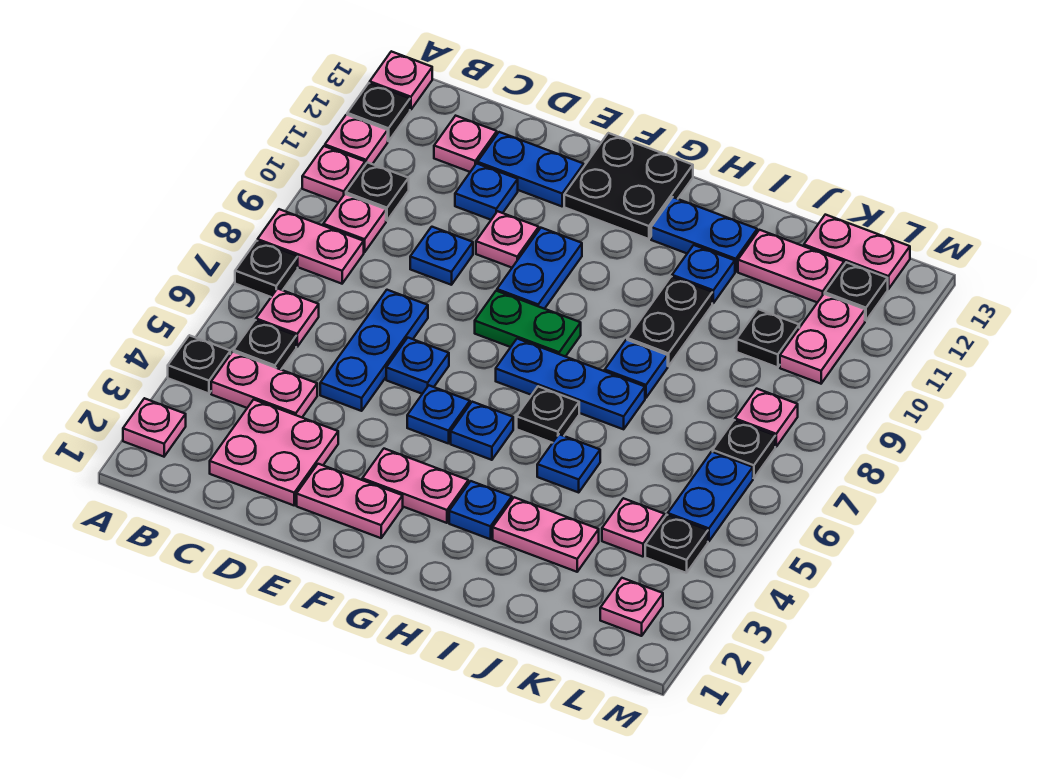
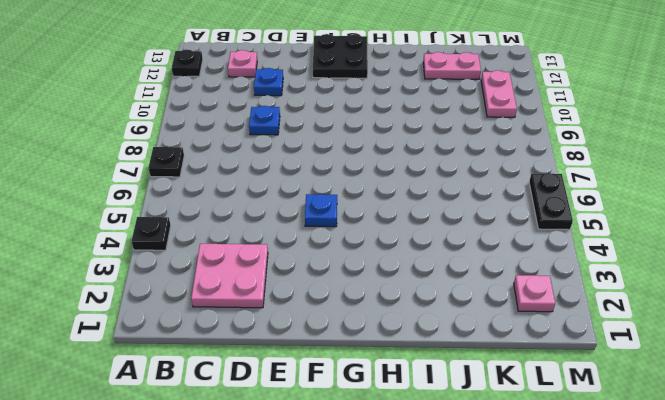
black plate M5:M6 level 1 -> black plate I9:I10 level 1
none -> pink plate A2 level 1
none -> pink plate A8:B8 level 1
none -> pink plate A10 level 1
none -> pink plate A11 level 1

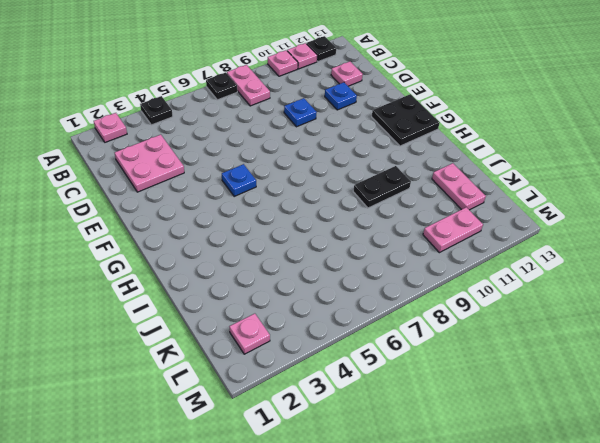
none -> pink plate A13 level 1
none -> pink plate B4:C4 level 1
none -> black plate B5 level 1
none -> pink plate B6 level 1

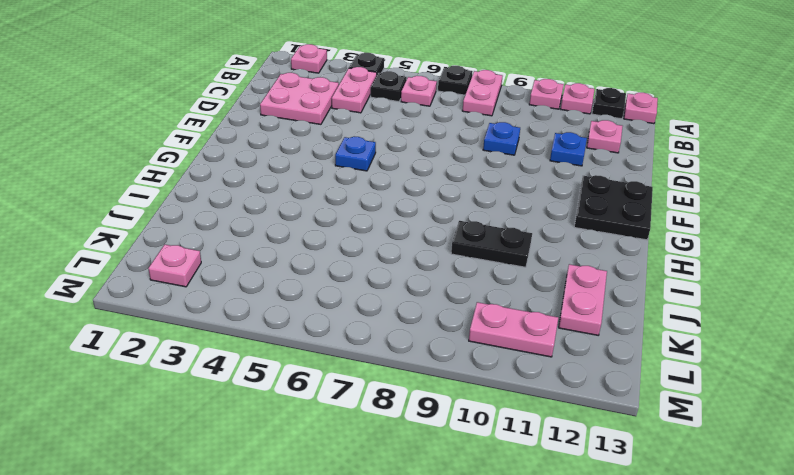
none -> pink plate B9 level 1
none -> black plate B10 level 1
none -> blue plate D5:D7 level 1
none -> blue plate D12:E12 level 1

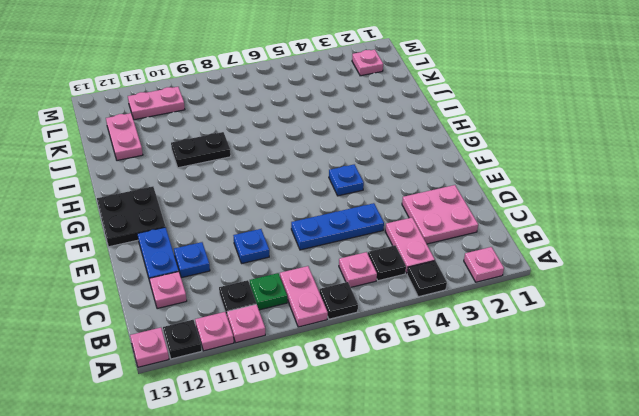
green plate B9 level 1 -> pink plate B9 level 1
none -> pink plate E2:F2 level 1
none -> blue plate E6 level 1
none -> pink plate E10 level 1
none -> pink plate F3:G3 level 1

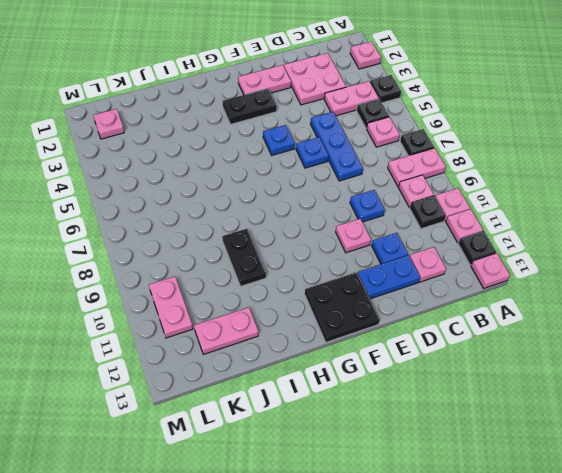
black plate F3:G3 level 1 -> pink plate F3:G3 level 1
none -> green plate F8:G8 level 1
none -> blue plate F9:F10 level 1
none -> blue plate G5 level 1
none -> blue plate G7:I7 level 1

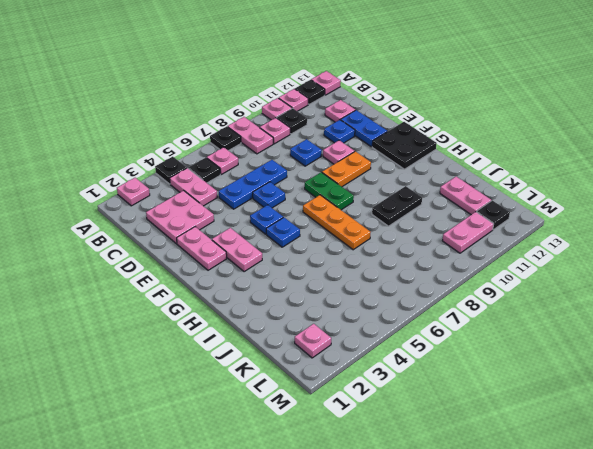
orange plate F9:F10 level 1 -> blue plate F9:F10 level 1
orange plate G7:I7 level 1 -> blue plate G7:I7 level 1
none -> blue plate H3 level 1
none -> black plate H6 level 1
none -> blue plate H12:I12 level 1
none -> pink plate I3:J3 level 1

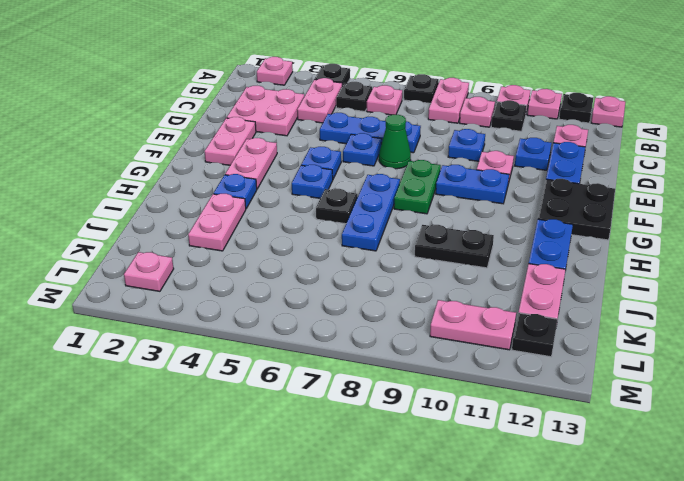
green cone E7 level 1 -> none
none -> blue plate I5 level 1
none -> blue plate I8 level 1
none -> blue plate I11 level 1
none -> pink plate K4 level 1

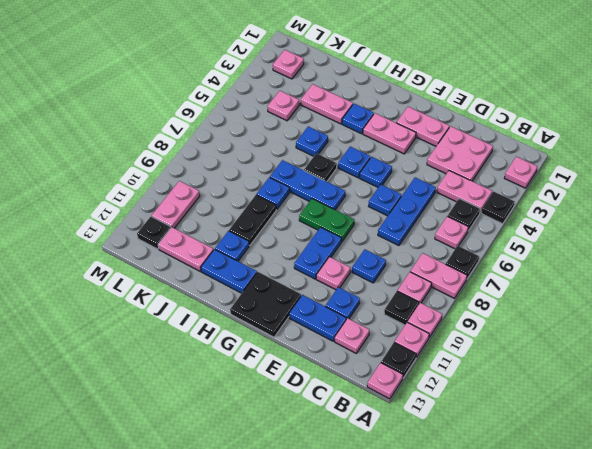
none -> black plate K10 level 1
none -> pink plate K13:L13 level 1
none -> black plate L4 level 1
none -> blue plate L5:L6 level 1

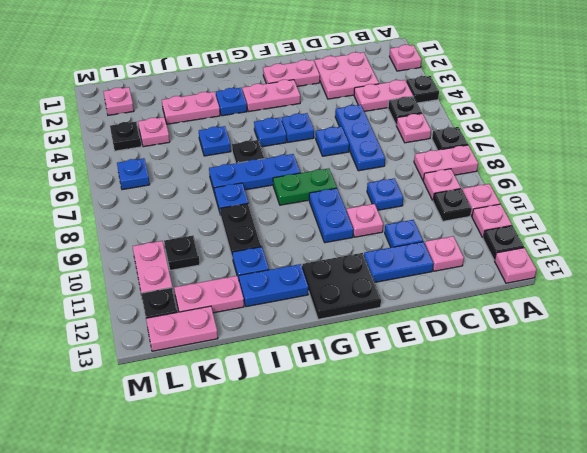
blue plate L6 level 1 -> blue plate L5:L6 level 1
none -> black plate L7 level 1
none -> pink plate L8 level 1

